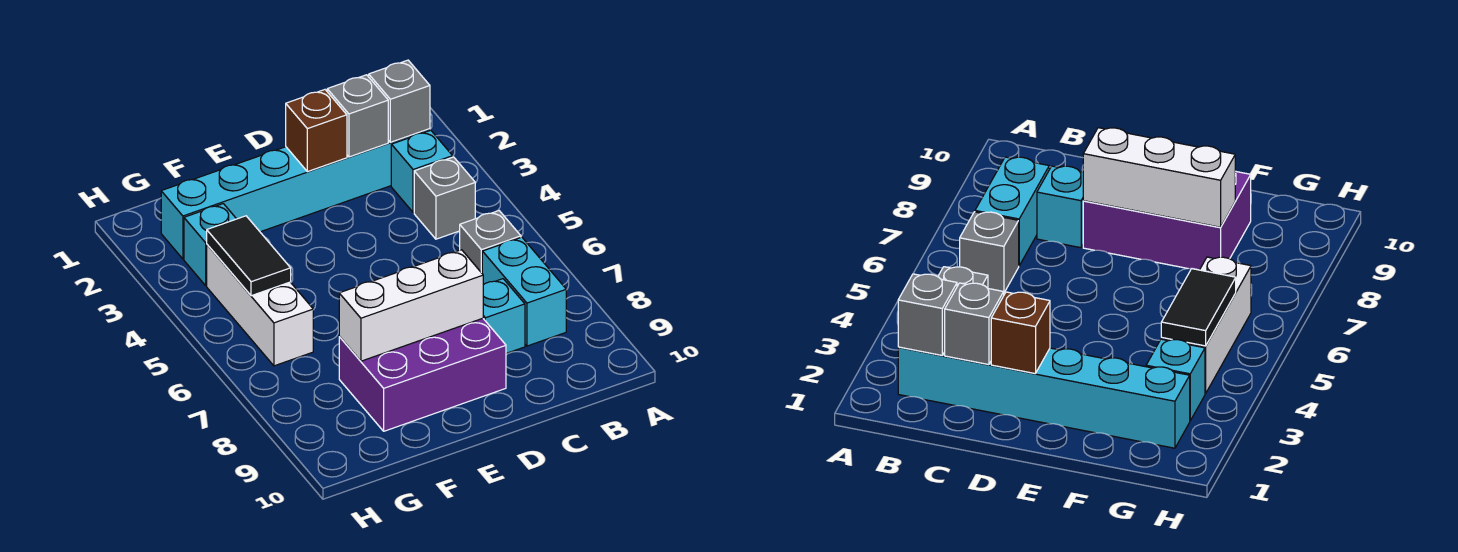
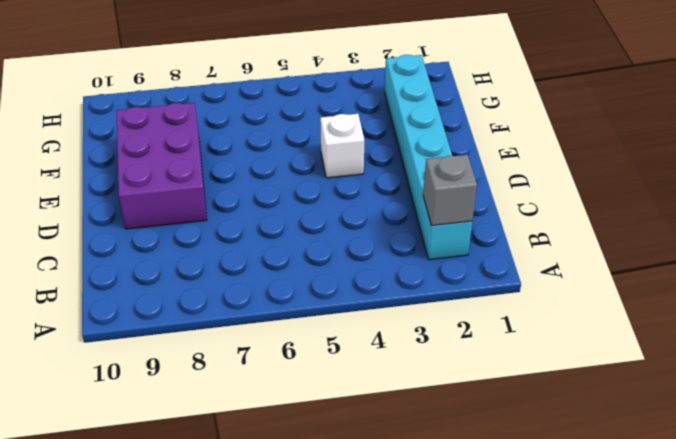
white brick E4 level 1 -> none
none -> cyan brick B3 level 1
none -> grey brick B4 level 1
none -> grey brick B6 level 1

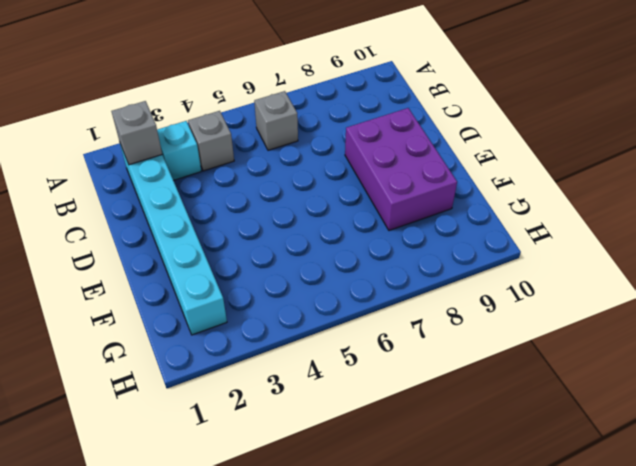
none -> cyan brick B7:B8 level 1
none -> cyan brick C8 level 1
none -> cyan brick G3 level 1

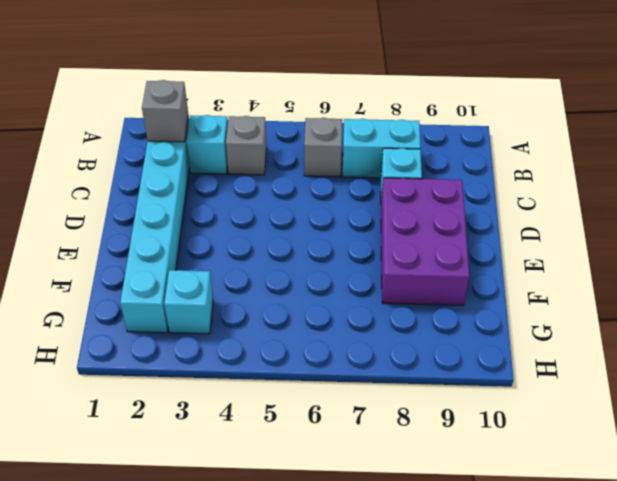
none -> white brick G4:G6 level 1
none -> grey brick C2 level 2
none -> brown brick D2 level 2

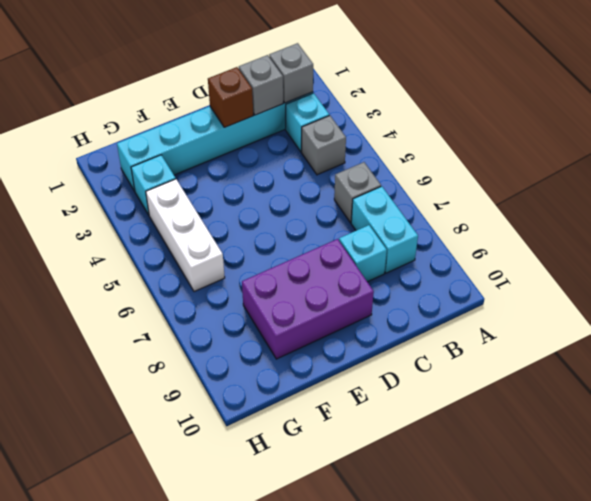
none -> white brick D8:F8 level 2
none -> black tile G4:G5 level 2

